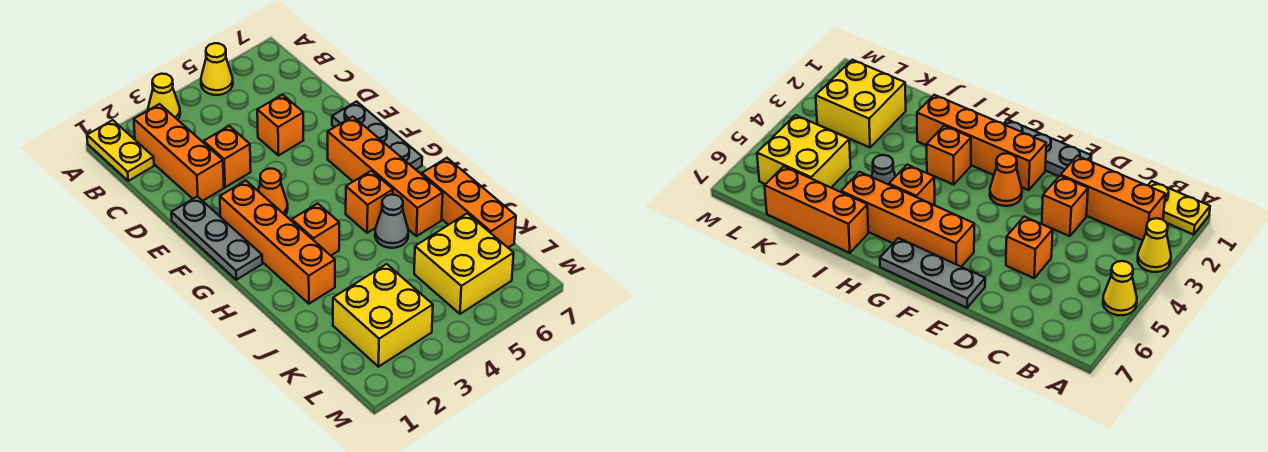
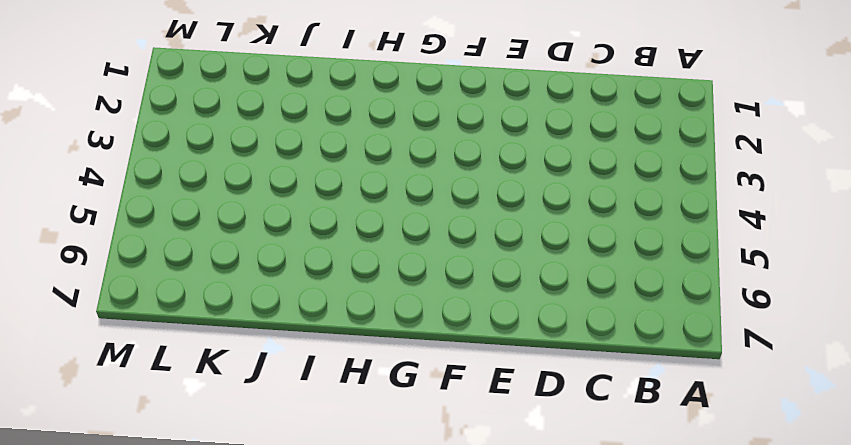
none -> yellow plate A1:B1 level 1
none -> yellow cone A3 level 1
none -> yellow cone A5 level 1

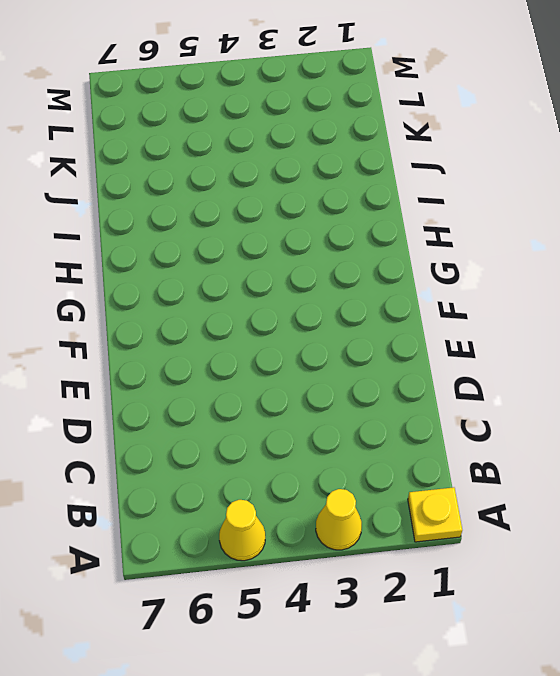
yellow plate A1 level 1 -> yellow plate A1:B1 level 1
none -> orange brick B2:D2 level 1
none -> orange brick D3 level 1
none -> orange brick D5 level 1

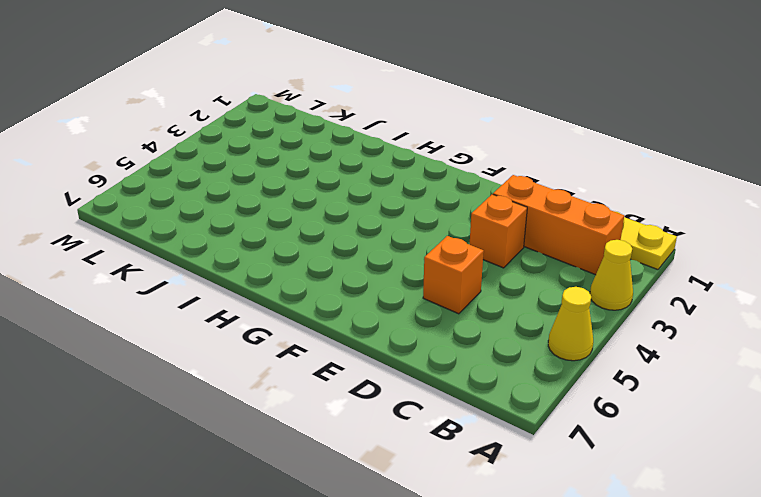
none -> grey plate E1:G1 level 1
none -> grey plate E7:G7 level 1
none -> orange brick F2:I2 level 1

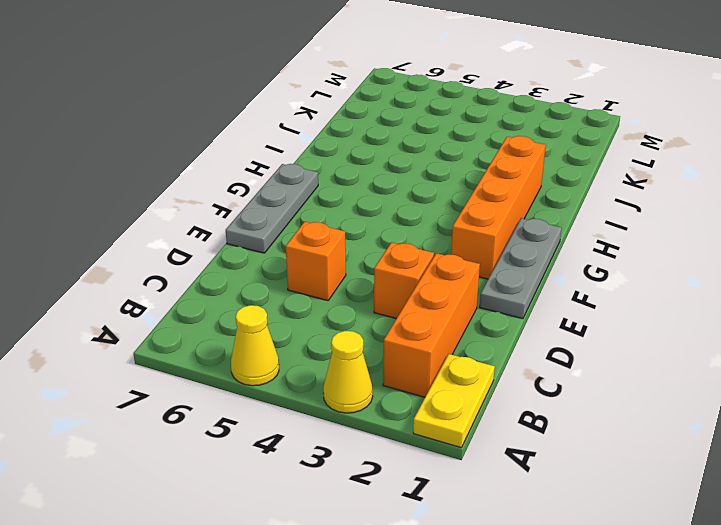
none -> orange cone F3 level 1
none -> orange brick F6:I6 level 1
none -> orange brick H3 level 1

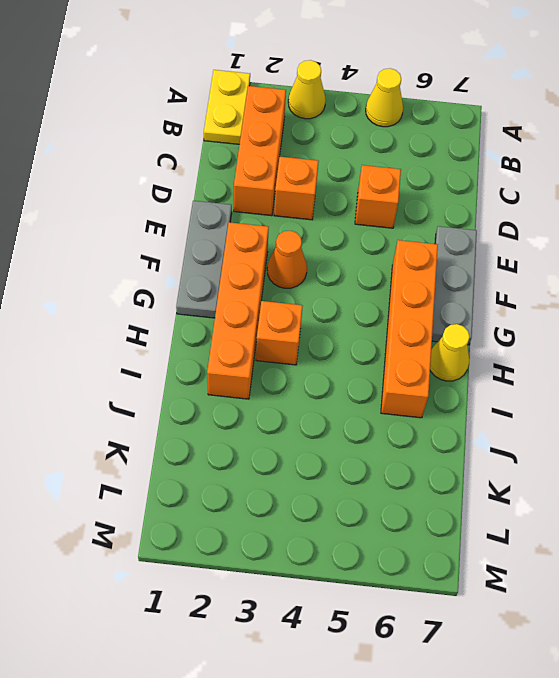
yellow cone H7 level 1 -> none
none -> orange brick H5 level 1
none -> grey cone I5 level 1
none -> orange brick I7:K7 level 1

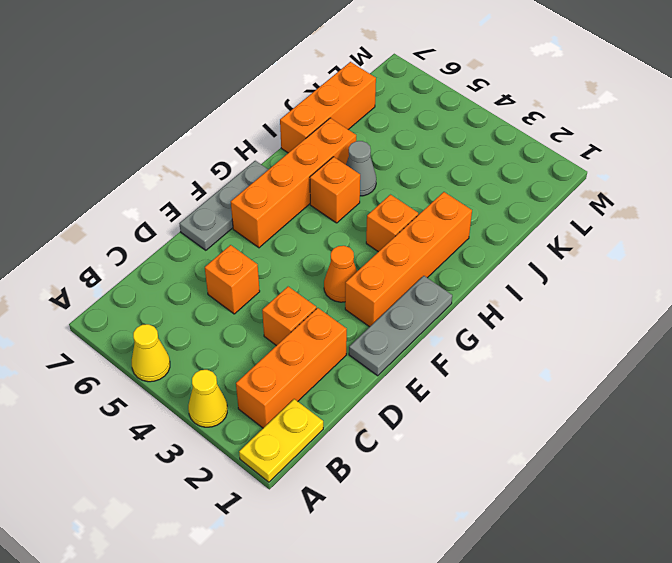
none -> yellow brick K2:L3 level 1
none -> yellow brick K5:L6 level 1

